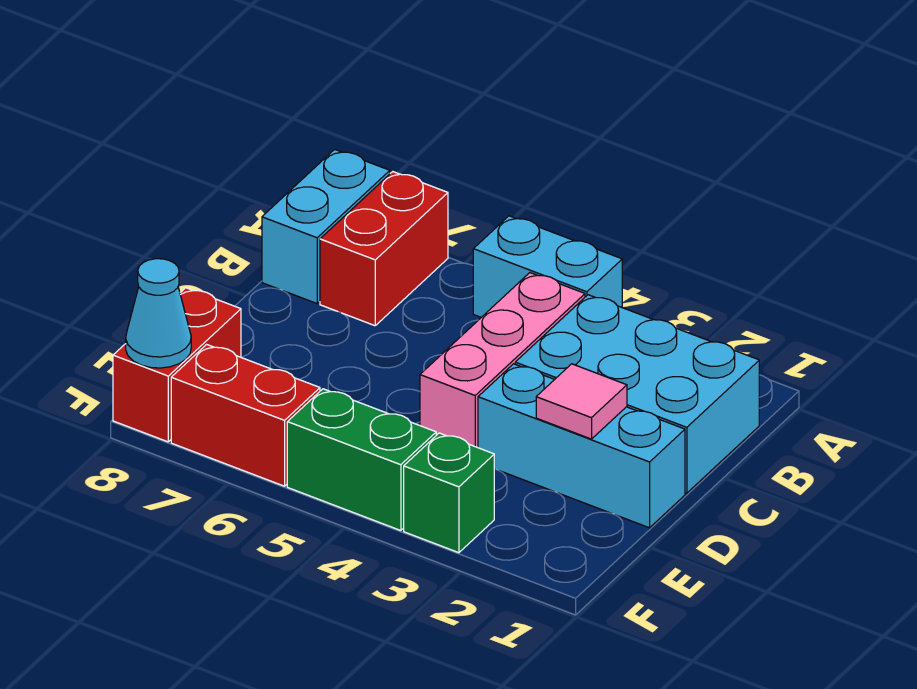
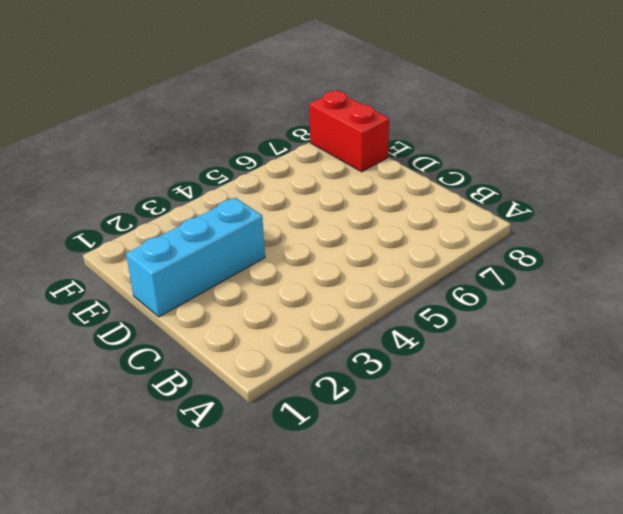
none -> cyan brick A4:A5 level 1
none -> red brick A7:B7 level 1
none -> cyan brick A8:B8 level 1

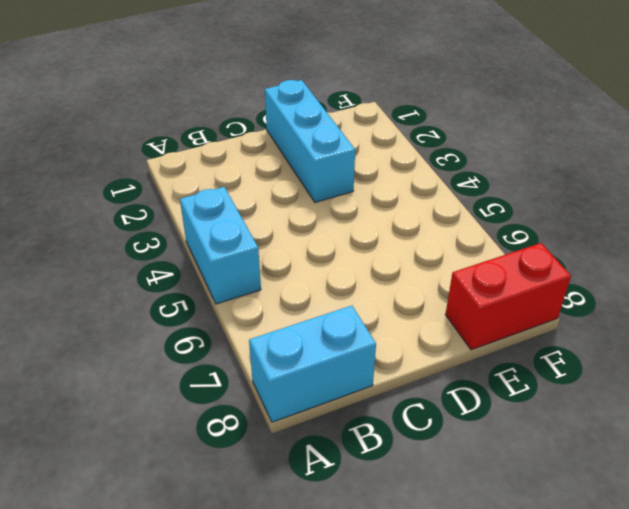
none -> red brick A7:B7 level 1
none -> cyan brick B1:C3 level 1
none -> pink brick B4:D4 level 1

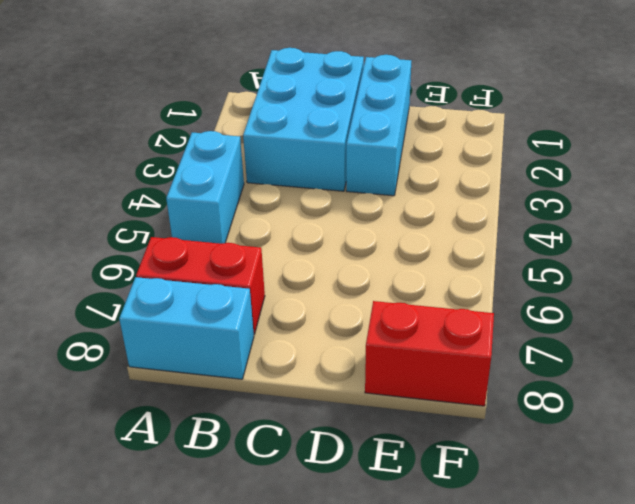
none -> pink brick B4:D4 level 1
none -> green brick F3 level 1
none -> green brick F4:F5 level 1

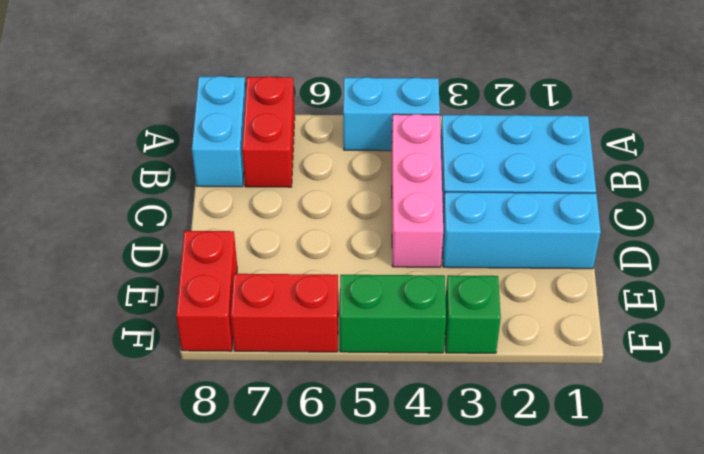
none -> pink tile D2 level 2
none -> cyan cone F8 level 2

